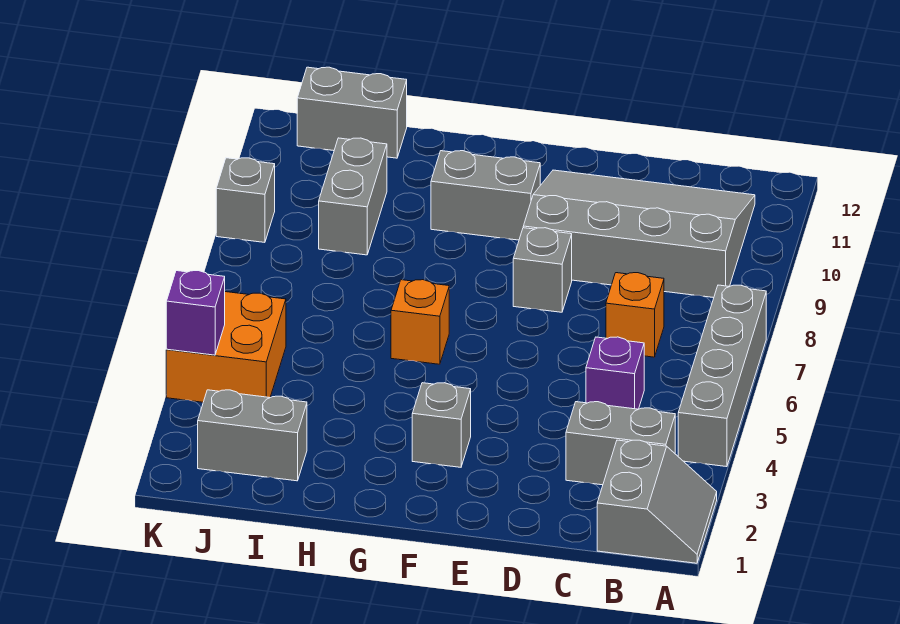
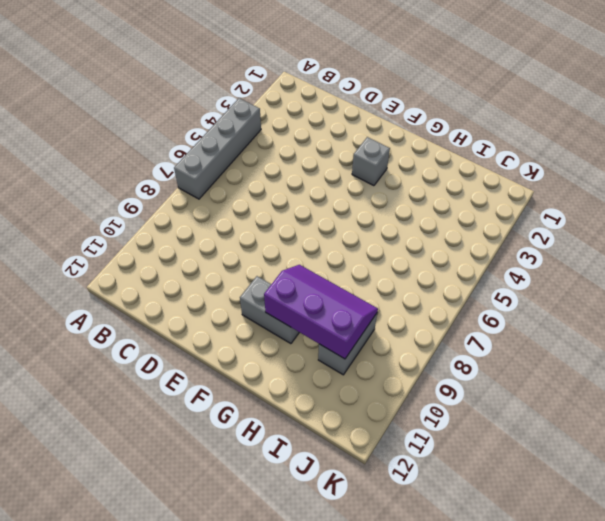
purple slope G9:I10 level 2 top 10 -> none
none -> grey slope A1:B2 level 1 top B
none -> grey brick B3:C3 level 1
none -> grey slope B9:E11 level 1 top 9

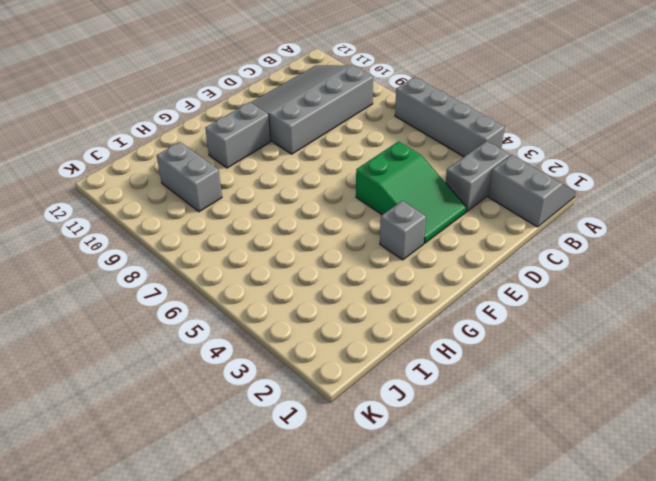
green slope D3:E5 level 1 top 5 -> none
none -> purple brick C5 level 1
none -> orange brick C7 level 1
none -> grey brick E8 level 1

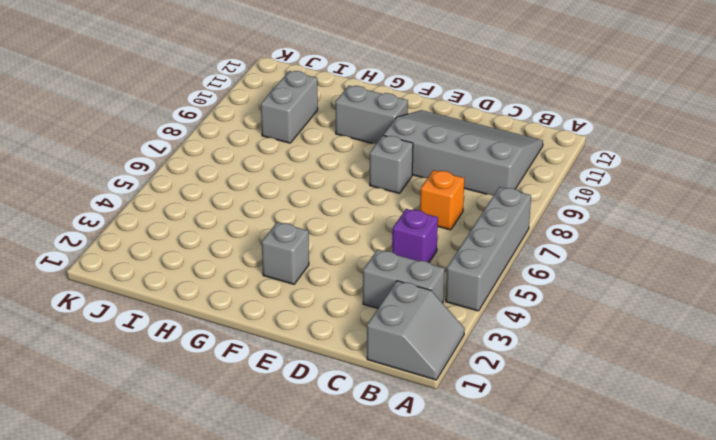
none -> orange brick G6 level 1
none -> grey brick I2:J2 level 1
none -> grey brick I12:J12 level 1

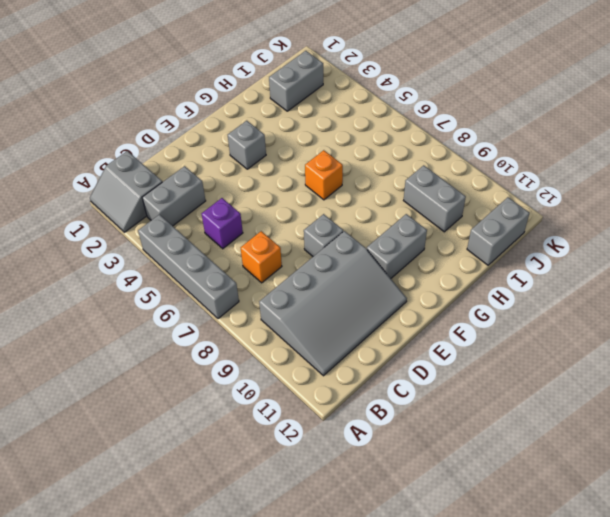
none -> orange brick J4:K5 level 1
none -> grey brick K9 level 1
none -> purple brick K4 level 2

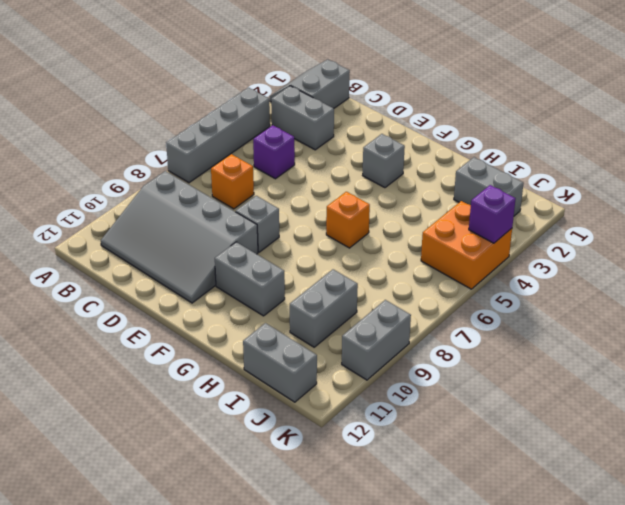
grey brick K9:K10 level 1 -> grey brick K9 level 1

